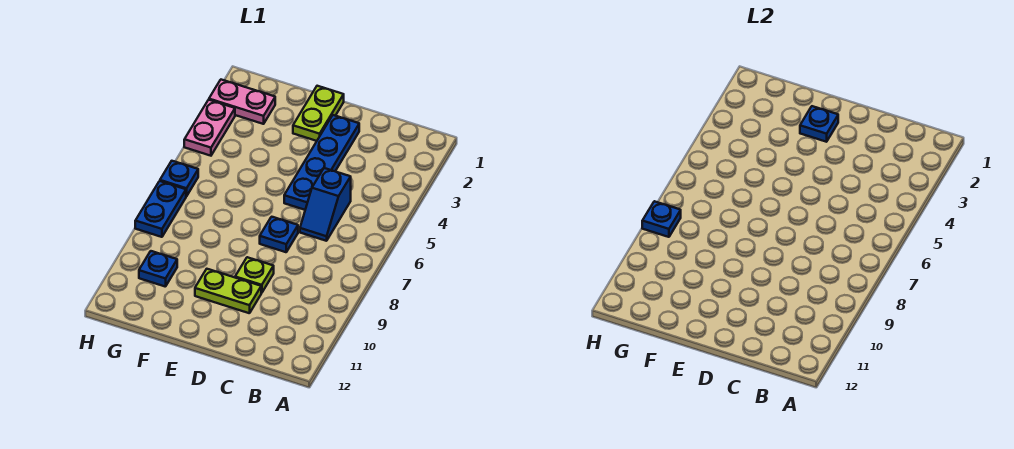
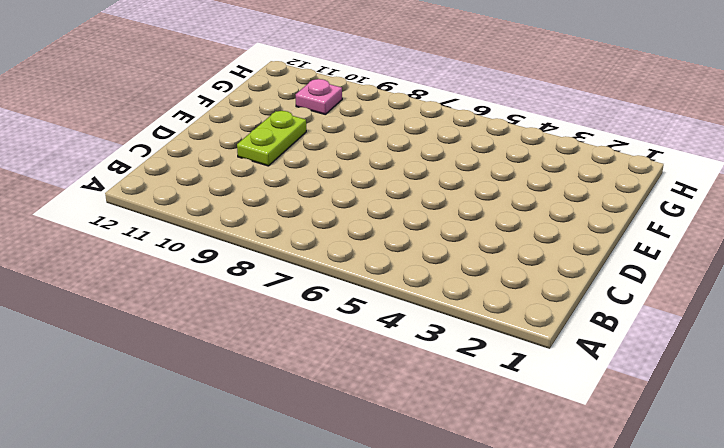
pink plate G10 level 1 -> blue plate G10 level 1
none -> blue slope C5:C6 level 1 top 5
none -> blue plate D2:D5 level 1
none -> blue plate D7 level 1

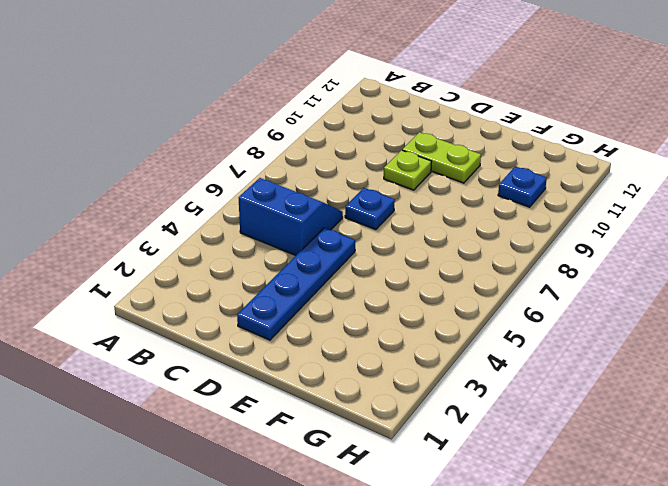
blue slope B5:C6 level 1 top 5 -> blue slope C5:C6 level 1 top 5
none -> lime plate E1:E2 level 1
none -> pink plate G2:H2 level 1
none -> pink plate H3:H4 level 1

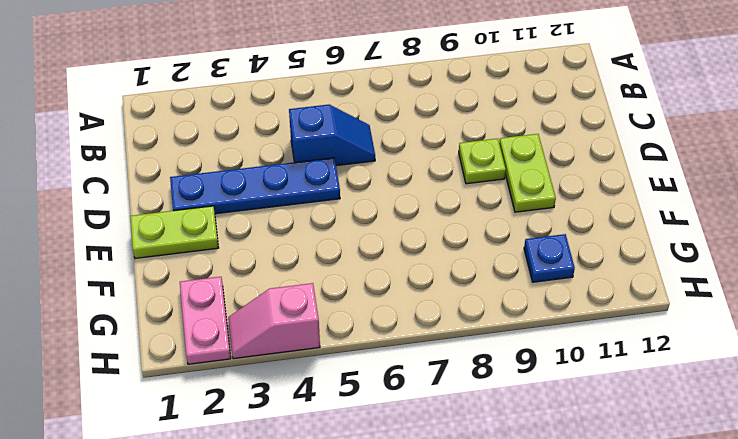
pink slope H3:H4 level 1 top 4 -> pink plate H3:H4 level 1
none -> blue plate D7 level 1
none -> blue plate H6 level 1
none -> blue plate H7:H8 level 1

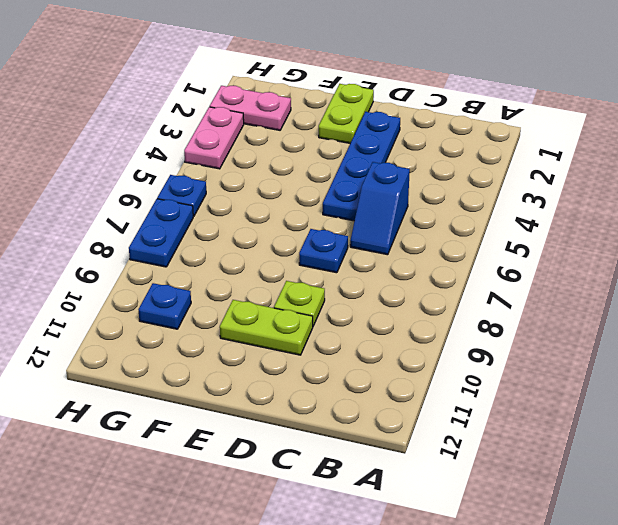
none -> blue plate E2 level 2
none -> blue plate H8 level 2

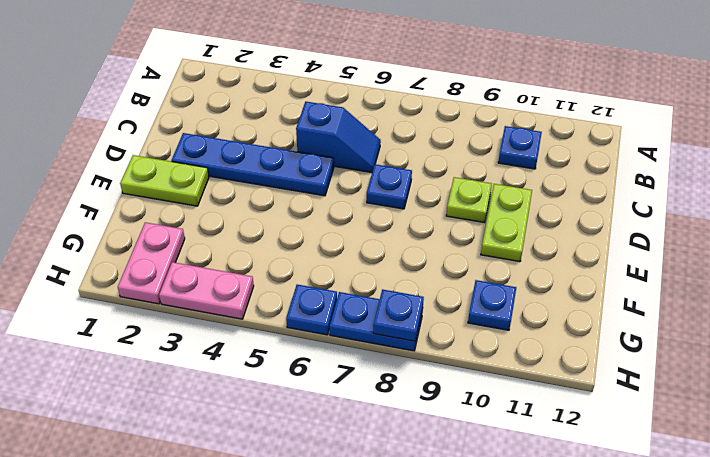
blue plate B10 level 1 -> blue plate E2 level 2

